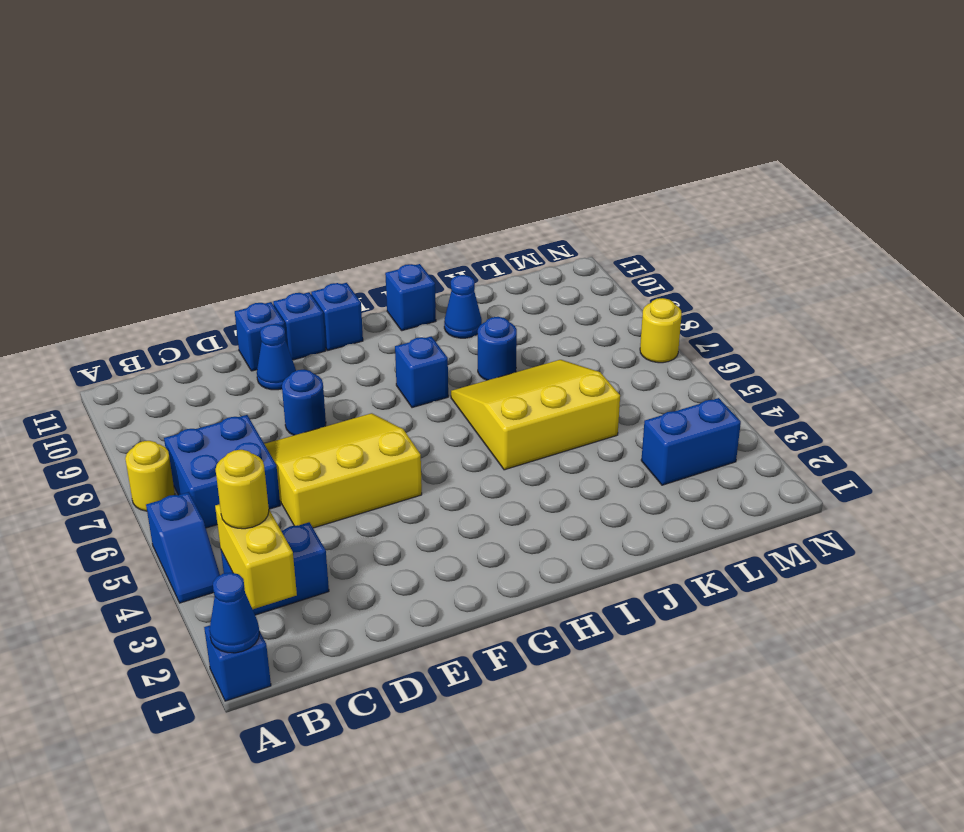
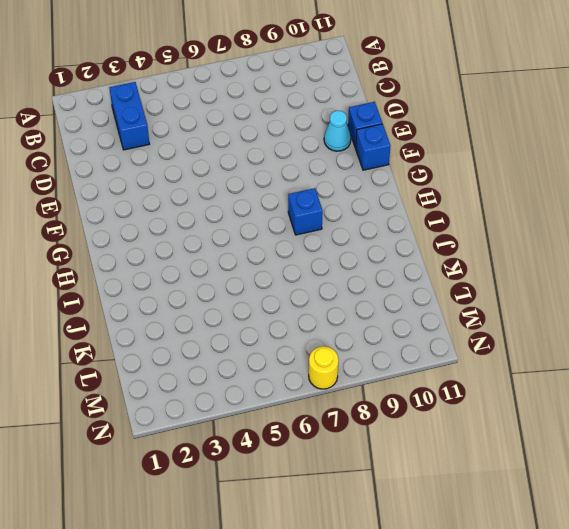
cyan cone E10 level 1 -> blue cone E10 level 1
none -> blue brick A1 level 1
none -> blue slope A4:A5 level 1 top 5
none -> yellow round brick A7 level 1

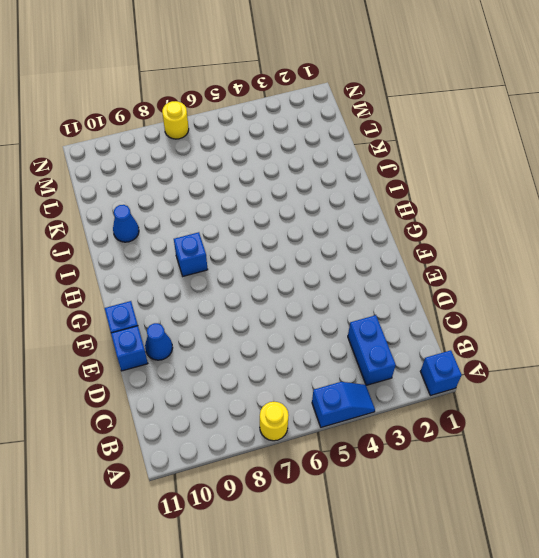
none -> blue brick B6:C7 level 1
none -> yellow slope D5:F7 level 1 top 5
none -> blue round brick E8 level 1

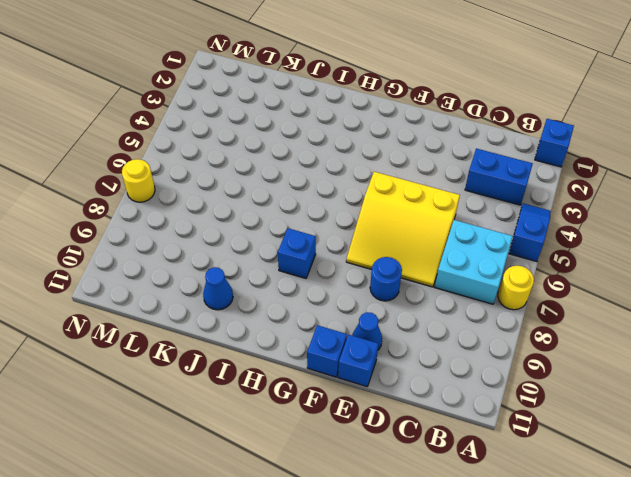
cyan brick B6:C7 level 1 -> blue brick B6:C7 level 1
none -> blue brick G11 level 1
none -> yellow slope I5:K7 level 1 top 5
none -> blue brick I11 level 1

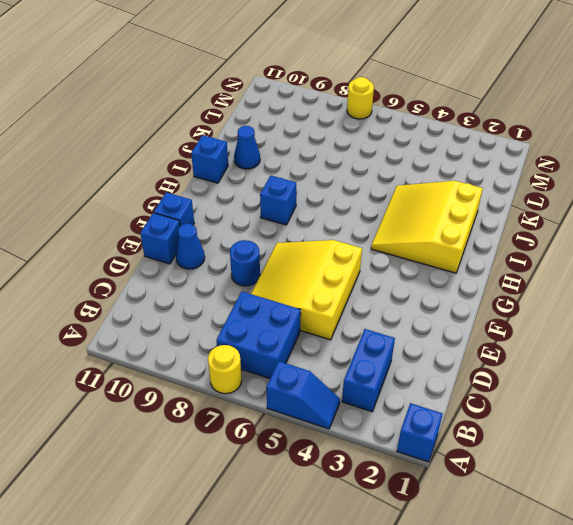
yellow slope H2:J4 level 1 top 2 -> yellow slope I5:K7 level 1 top 5
none -> blue brick G11 level 1
none -> blue round brick J8 level 1
none -> blue brick L3:M3 level 1

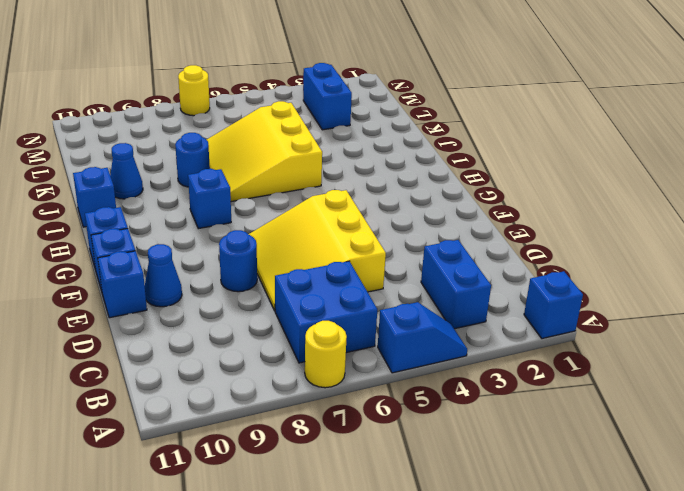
none -> blue cone A1 level 2
none -> yellow brick B2:B3 level 2
none -> yellow round brick B3 level 3

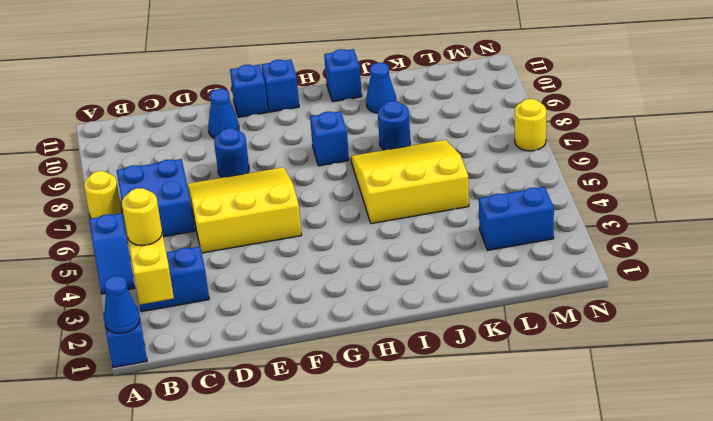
none -> blue brick E11 level 1

